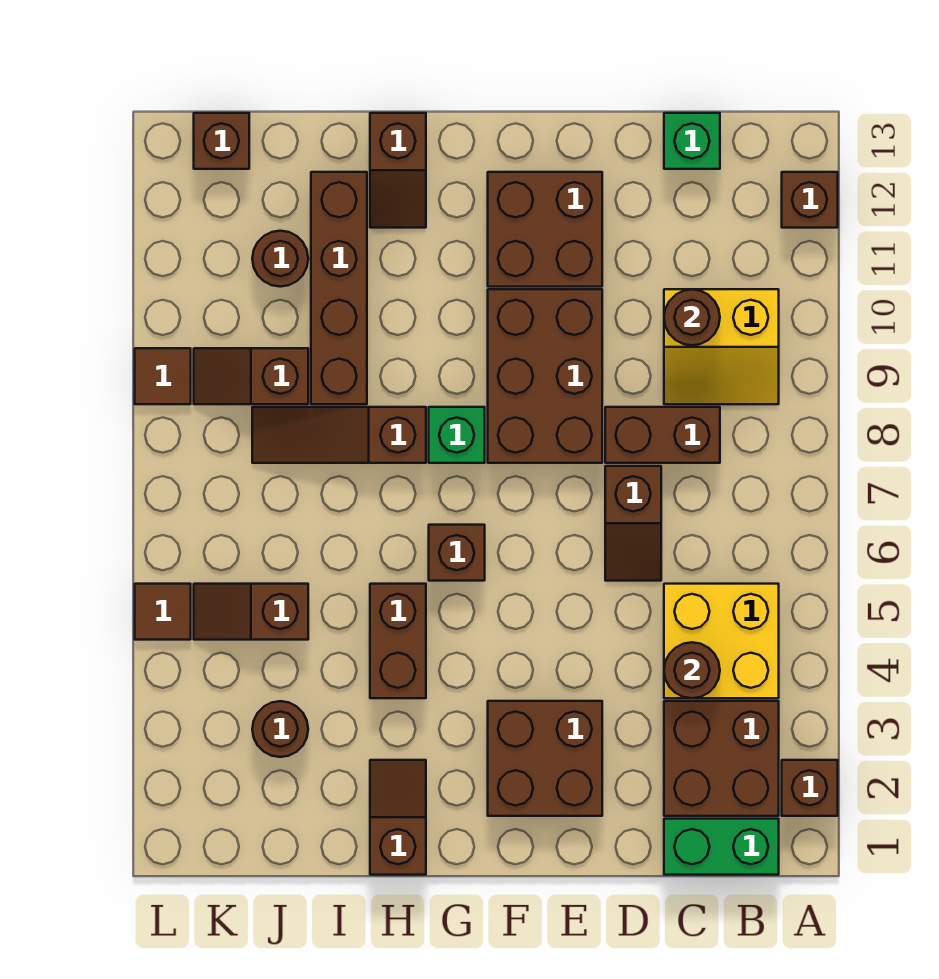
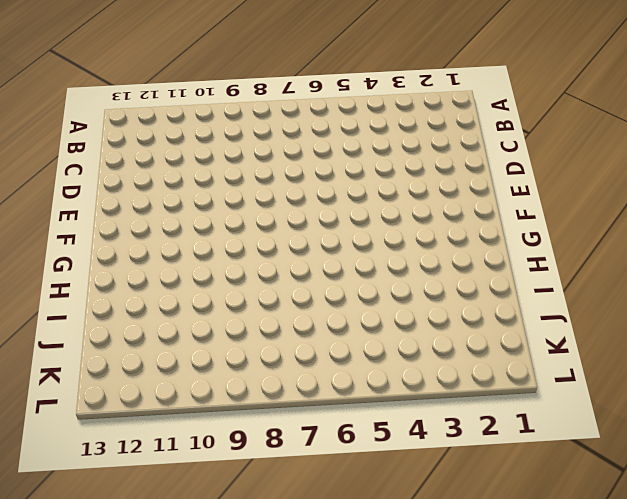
none -> brown brick A2 level 1
none -> brown brick A12 level 1
none -> green brick B1:C1 level 1

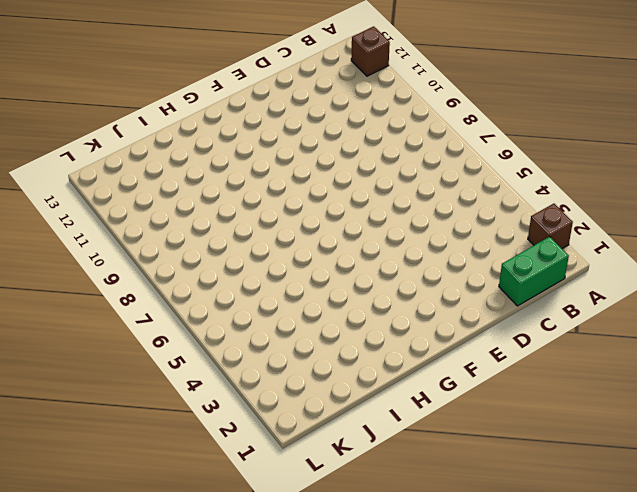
none -> brown brick B2:C3 level 1
none -> yellow brick B4:C5 level 1
none -> yellow slope B9:C10 level 1 top 10

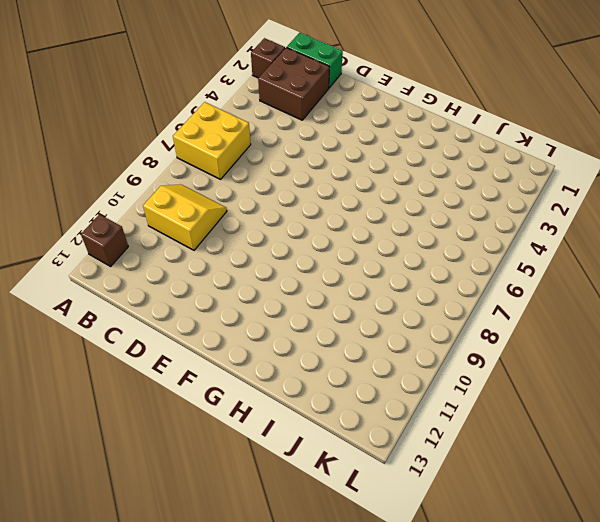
yellow brick A6:B7 level 1 -> yellow brick B4:C5 level 1
none -> brown brick C8:D8 level 1
none -> green brick C13 level 1
none -> brown slope D6:D7 level 1 top 7

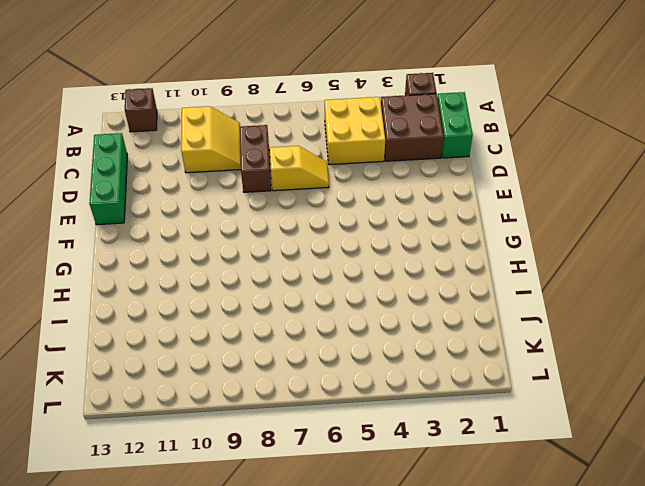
green brick C13:E13 level 1 -> green brick C13 level 1
yellow slope D6:D7 level 1 top 7 -> brown slope D6:D7 level 1 top 7
none -> brown brick E2:F3 level 1
none -> brown brick E8:F10 level 1
none -> brown brick E11:F12 level 1

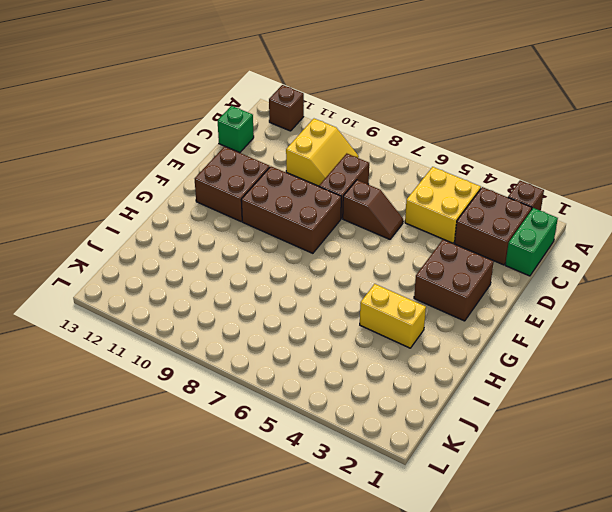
yellow brick H3:H4 level 1 -> brown brick H4:H5 level 1
none -> brown brick G6 level 1
none -> green brick G8 level 1
none -> brown slope H1:H2 level 1 top 1

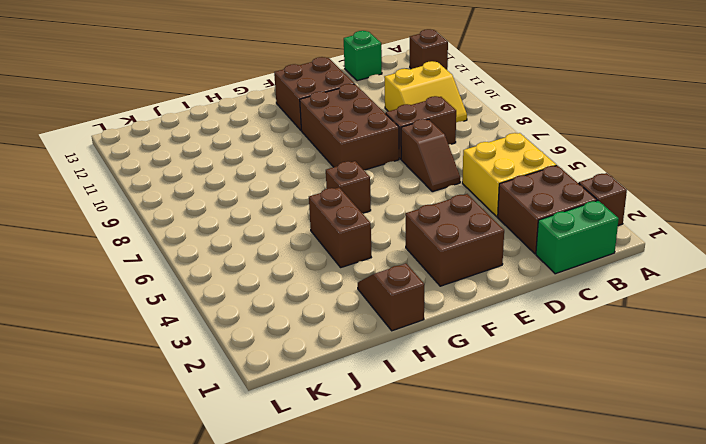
none -> green brick G8 level 1
none -> brown slope H8:J8 level 1 top H
none -> brown slope H12:H13 level 1 top 13

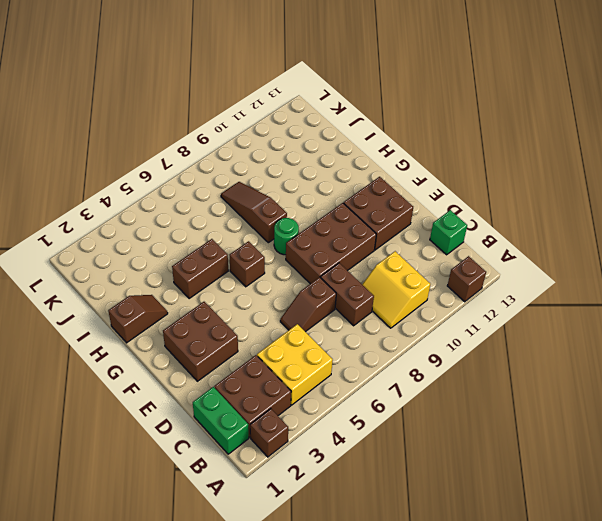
green round brick G8 level 1 -> green brick G8 level 1
none -> brown slope H12:H13 level 1 top 13
none -> brown brick I9:I12 level 1
none -> brown round brick J3 level 1

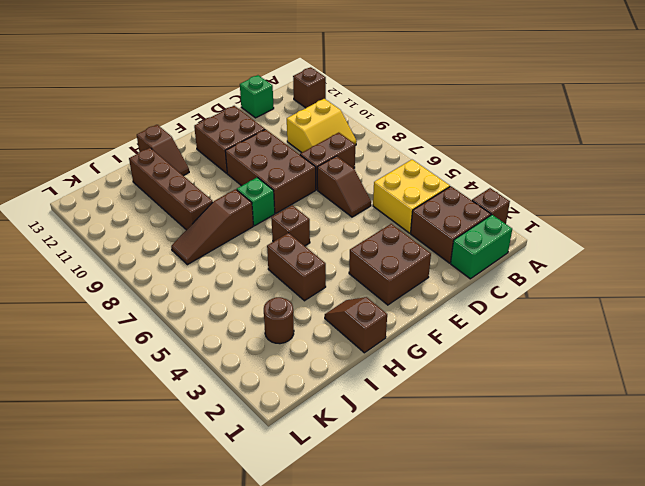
none -> brown slope J5:K5 level 1 top J
none -> brown slope J9:K9 level 1 top J
none -> brown round brick J11 level 1

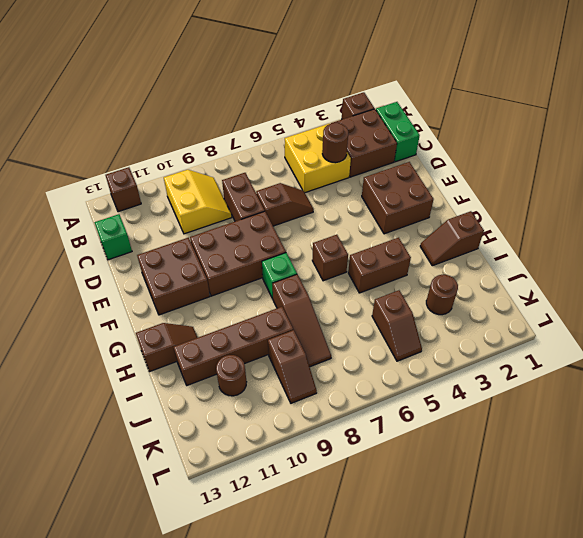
none -> brown brick K13 level 1
none -> brown tile L5 level 1
none -> brown tile L9 level 1

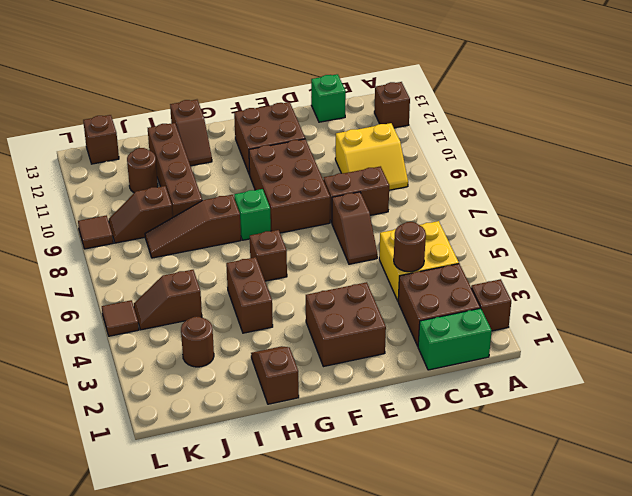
none -> brown round brick C10 level 2

